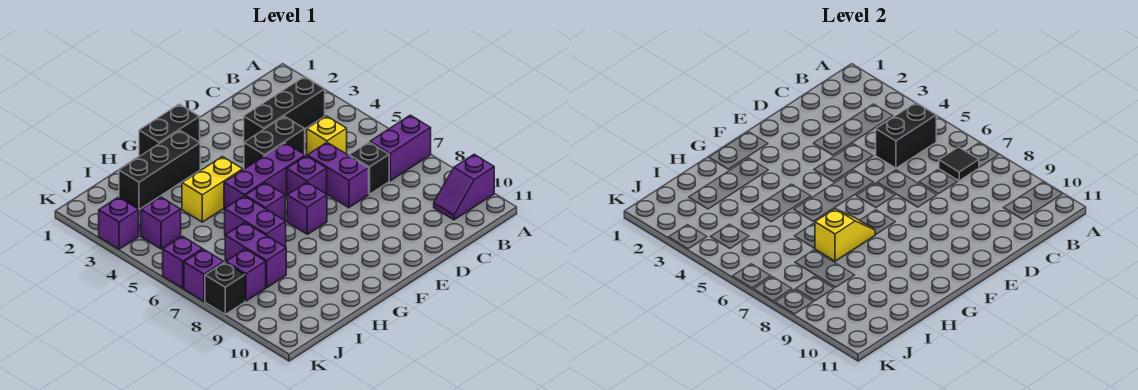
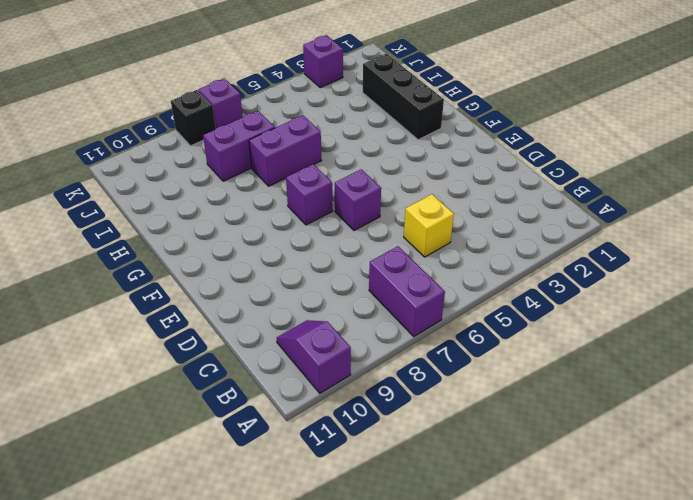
none -> black brick B3:D3 level 1
none -> black brick C7 level 1
none -> black brick D4:E4 level 1

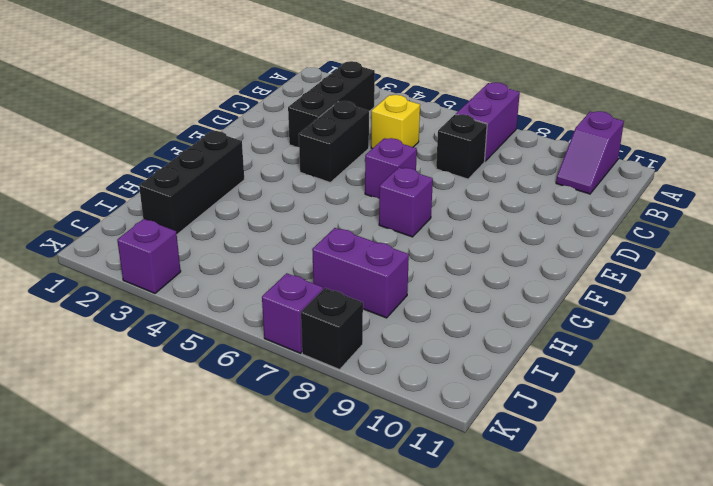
none -> purple brick D6:D7 level 1
none -> purple brick E5:G5 level 1
none -> black brick F1:G1 level 1

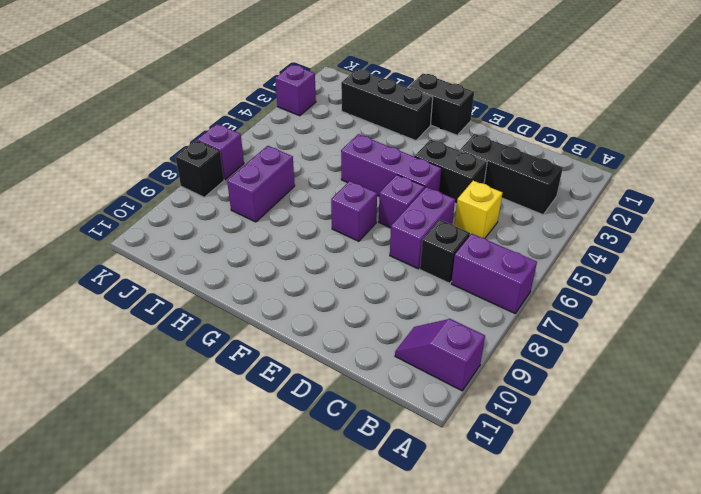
none -> yellow brick G4:H4 level 1
none -> purple brick G6 level 1
none -> purple brick H6:H7 level 1

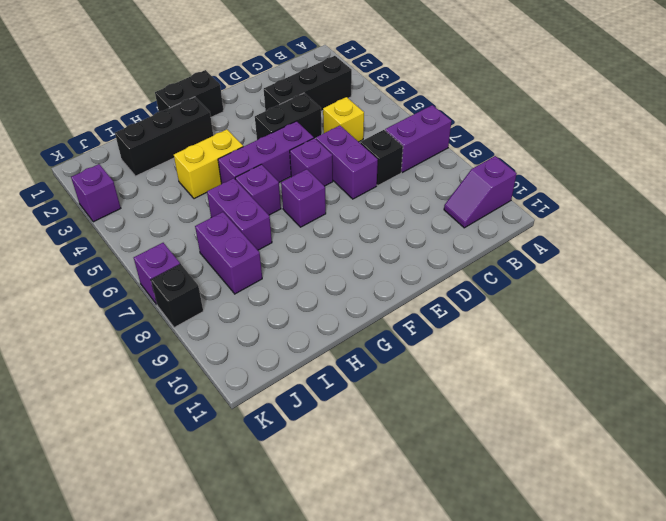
none -> purple brick J4 level 1
none -> purple brick J8 level 1
none -> purple brick K6 level 1

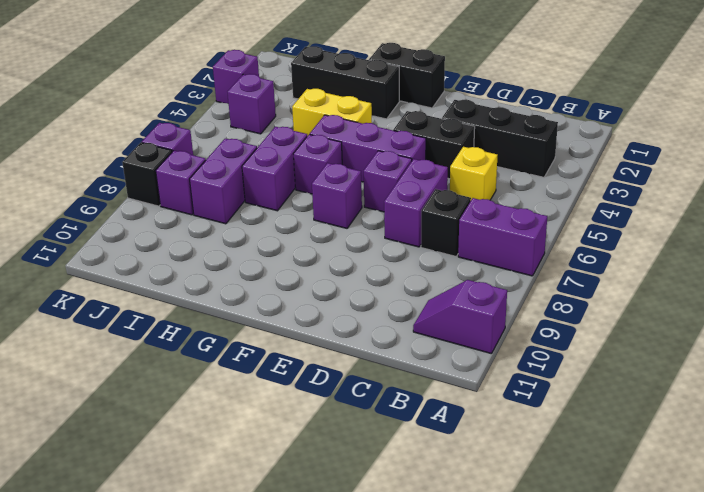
none -> purple brick K6 level 1
none -> black brick B5:C5 level 2
none -> black tile B7 level 2

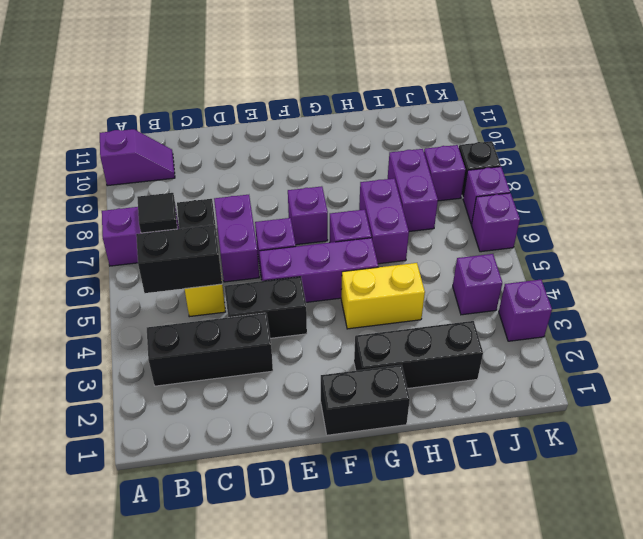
none -> yellow slope G7:H7 level 2 top H

